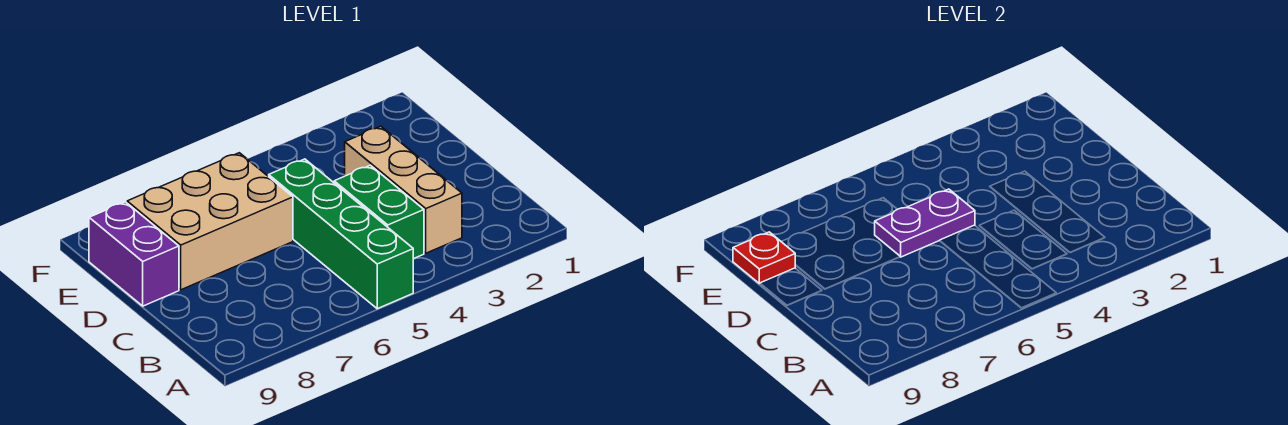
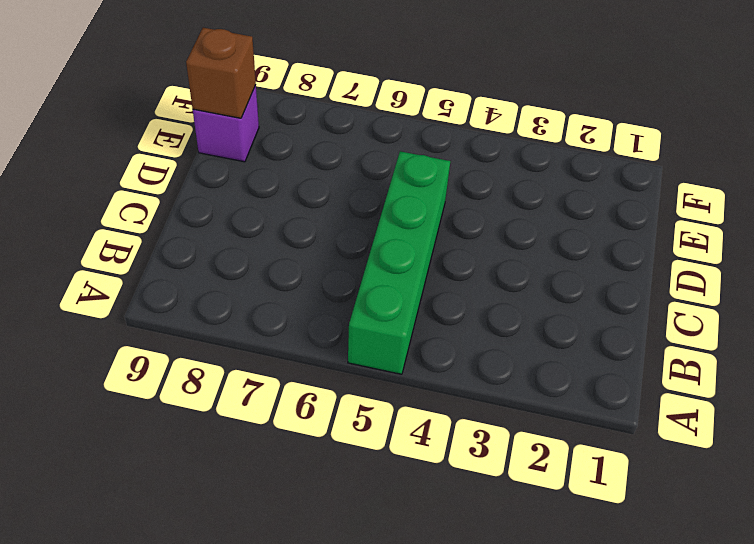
purple brick E9 level 1 -> purple brick D9:E9 level 1
brown brick E9 level 2 -> red plate E9 level 2
none -> tan brick B3:D3 level 1
none -> green brick B4:C4 level 1

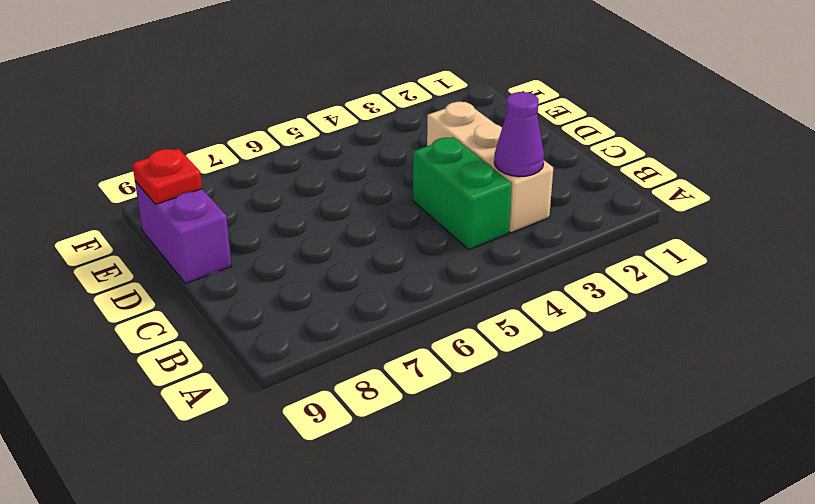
purple cone B3 level 2 -> none
none -> green brick A5:D5 level 1
none -> tan brick D6:E8 level 1

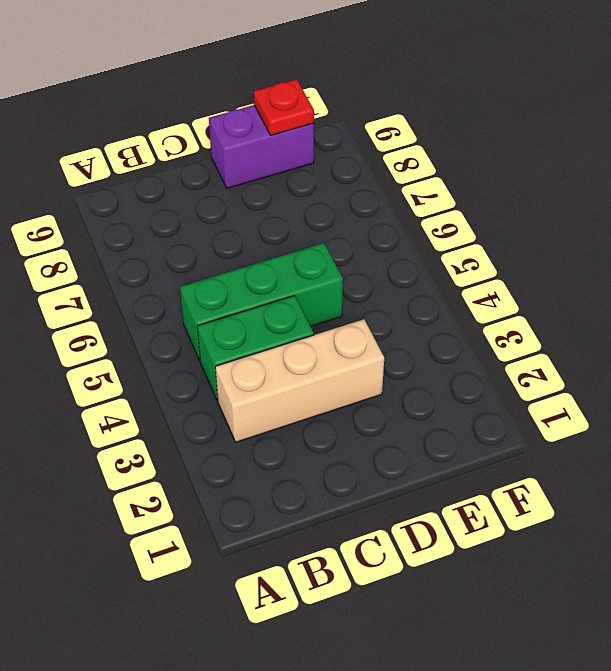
green brick B5:D5 level 1 -> green brick A5:D5 level 1
none -> tan brick D6:E8 level 1
none -> purple plate D5:D6 level 2

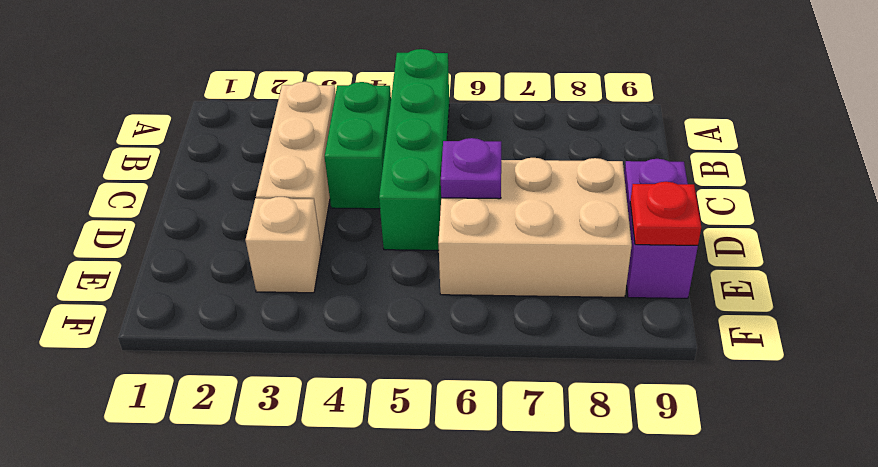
purple plate D6 level 2 -> purple plate D5:D6 level 2
tan brick E3 level 1 -> none

